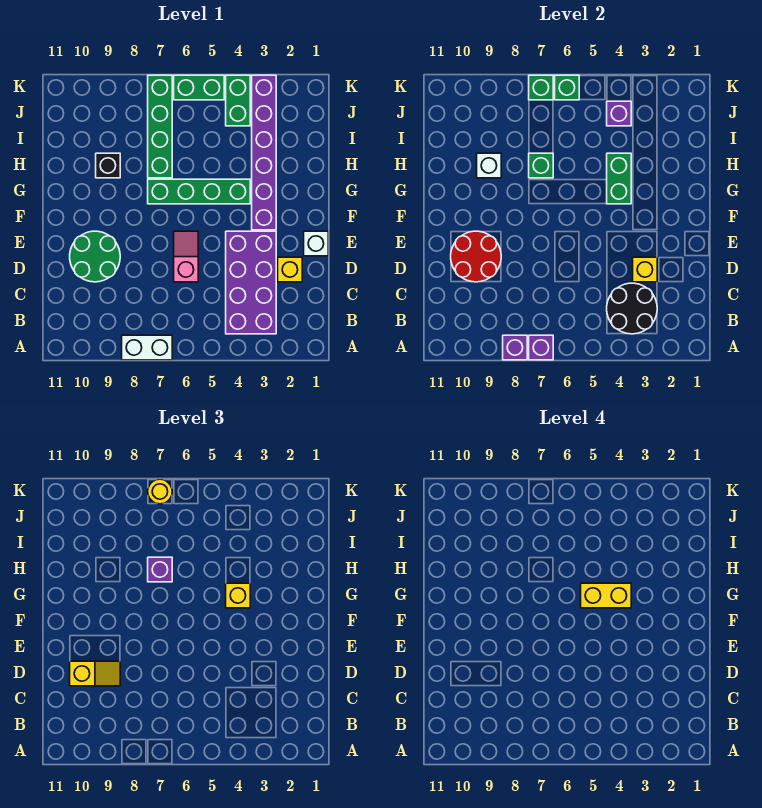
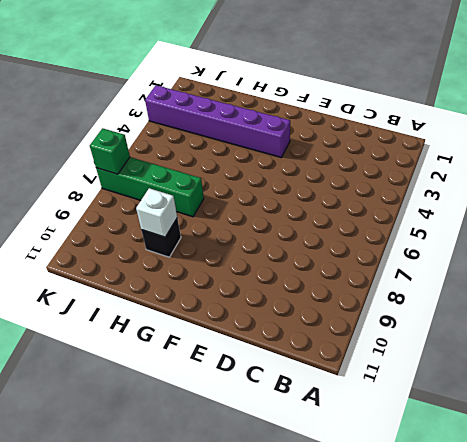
none -> white brick A7:A8 level 1
none -> purple brick B3:E4 level 1
none -> yellow brick D2 level 1

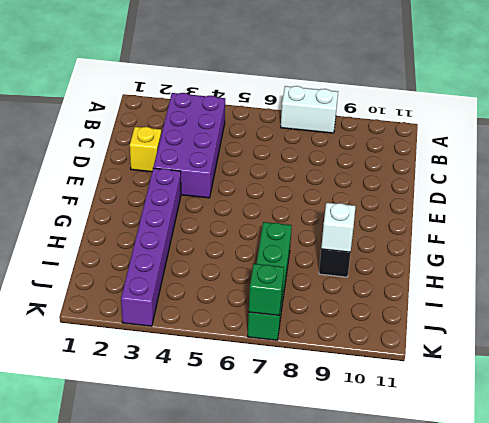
none -> pink slope D6:E6 level 1 top D
none -> green round brick D9:E10 level 1
none -> white brick E1 level 1

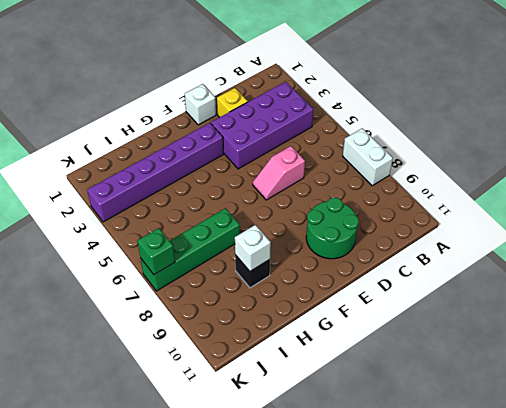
none -> green brick G4:G7 level 1
none -> green brick J4:K4 level 1
none -> green brick K5:K6 level 1

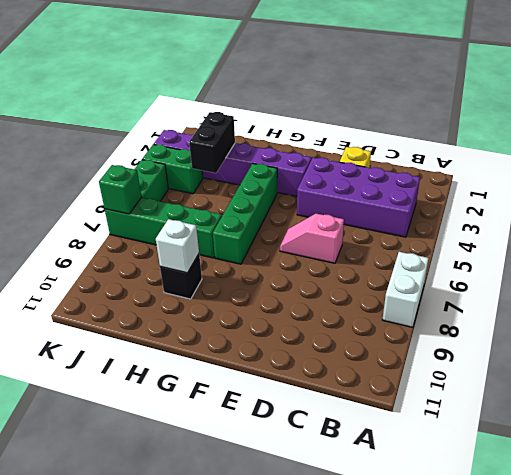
black brick I3:I4 level 2 -> none
none -> green round brick D9:E10 level 1
none -> white brick E1 level 1
none -> purple brick A7 level 2

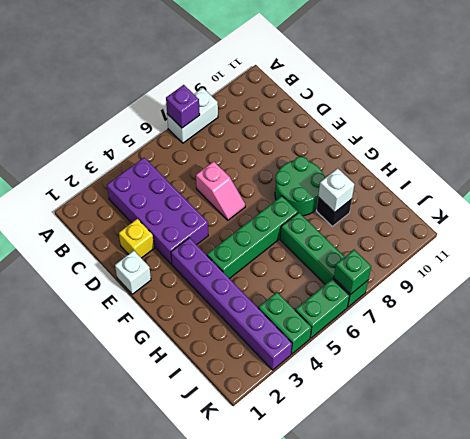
green round brick F8:G9 level 1 -> green round brick D9:E10 level 1
none -> purple brick A8 level 2
none -> black round brick B3:C4 level 2
none -> yellow brick D3 level 2

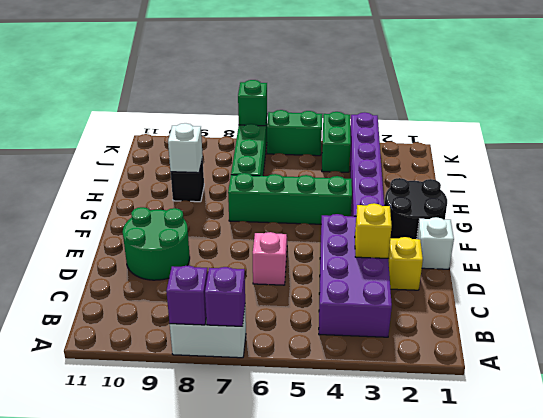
black round brick F1:G2 level 1 -> black round brick B3:C4 level 2
none -> red round brick D9:E10 level 2
none -> green brick G4:H4 level 2
none -> green brick H7 level 2

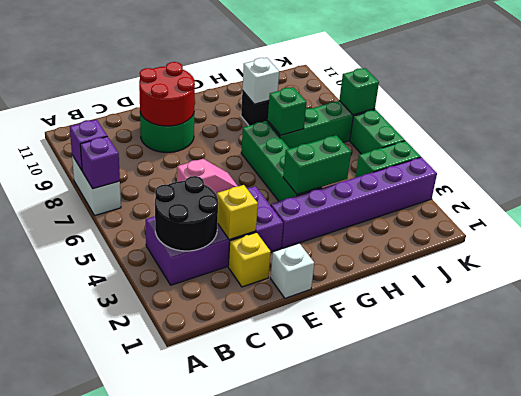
none -> purple brick J4 level 2
none -> green brick K6 level 2
none -> yellow slope D9:D10 level 3 top 10

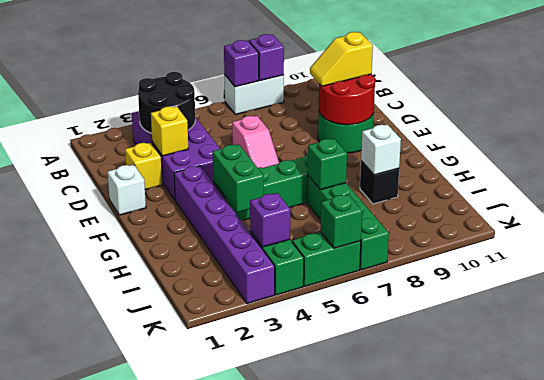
none -> green brick K7 level 2
none -> yellow brick G4 level 3
none -> purple brick H7 level 3

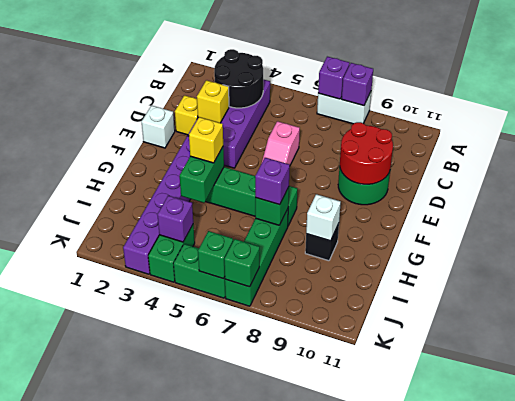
none -> yellow slope D9:D10 level 3 top 10
none -> yellow round brick K7 level 3
none -> yellow brick G4:G5 level 4

